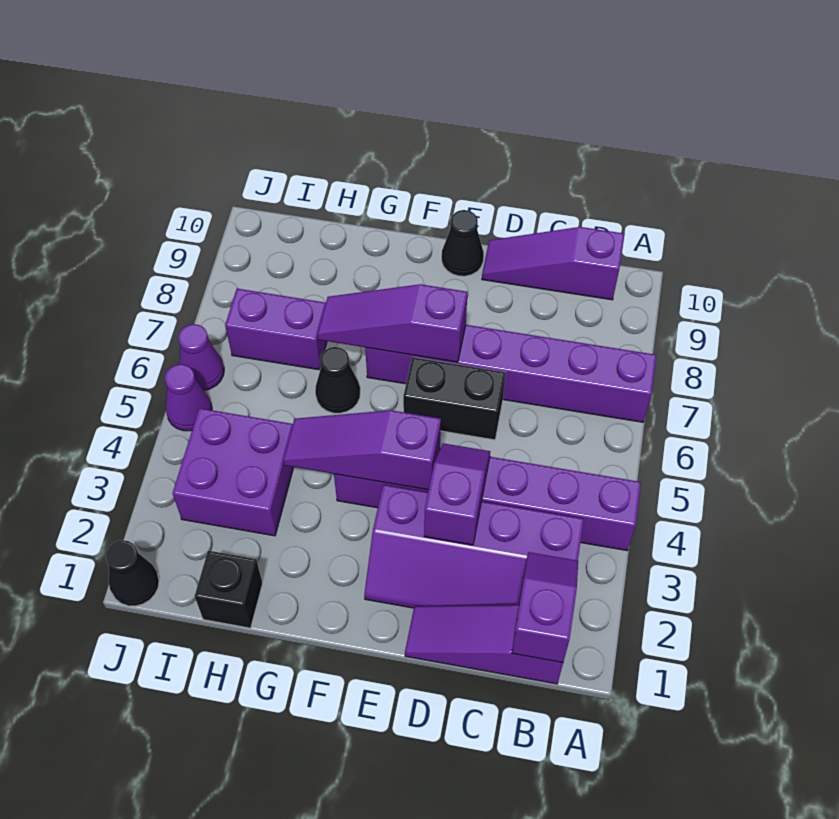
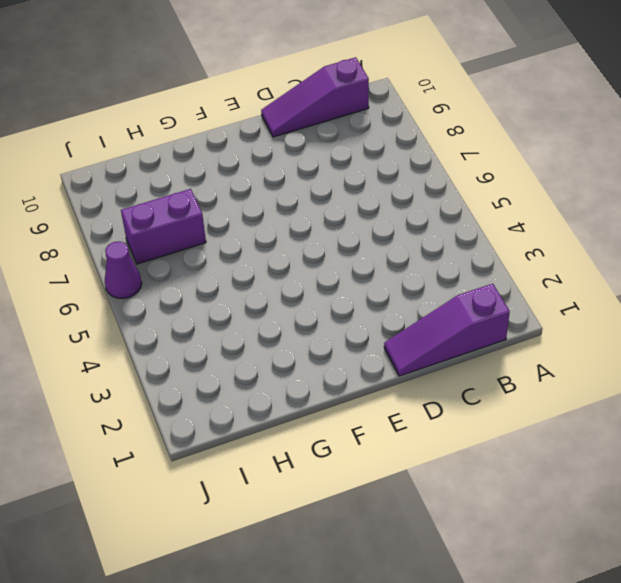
none -> purple brick A4:F4 level 1
none -> purple brick A7:F7 level 1
none -> purple slope B2:E3 level 1 top 3

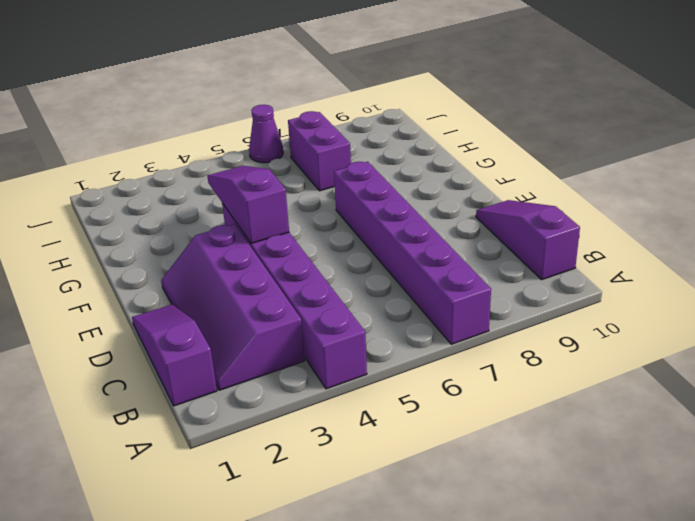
none -> black brick D6:E6 level 1
none -> black cone E10 level 1
none -> black cone G6 level 1

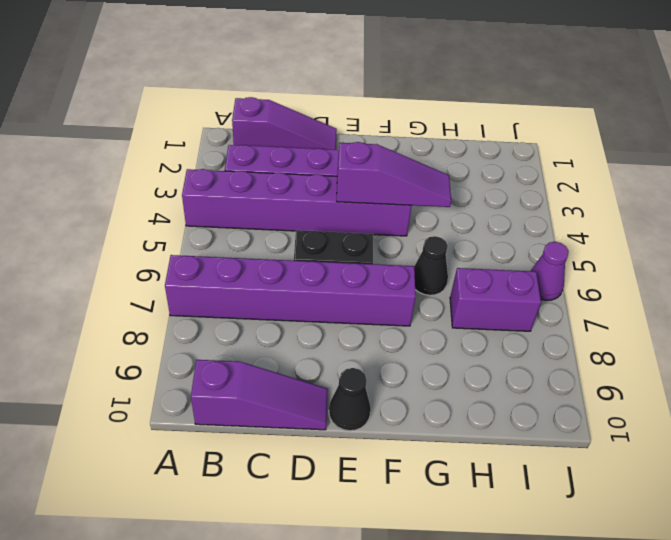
none -> black brick H1 level 1
none -> purple brick H3:I4 level 1
none -> black cone J1 level 1

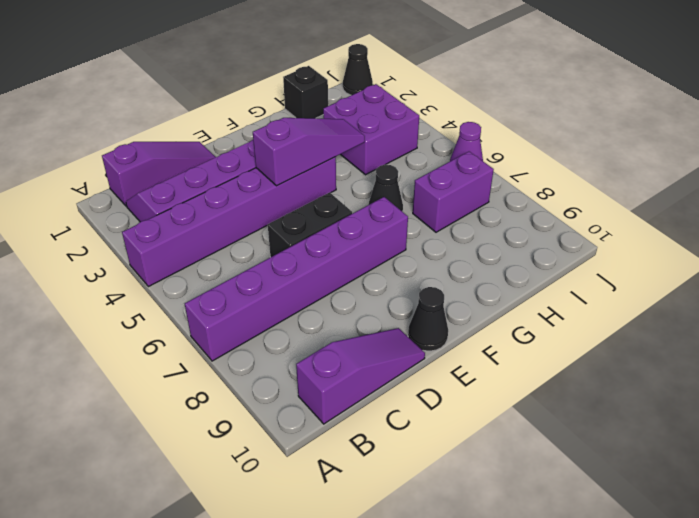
none -> purple cone J5 level 1
none -> purple slope B1:B2 level 2 top 1
none -> purple slope D3:D4 level 2 top 3

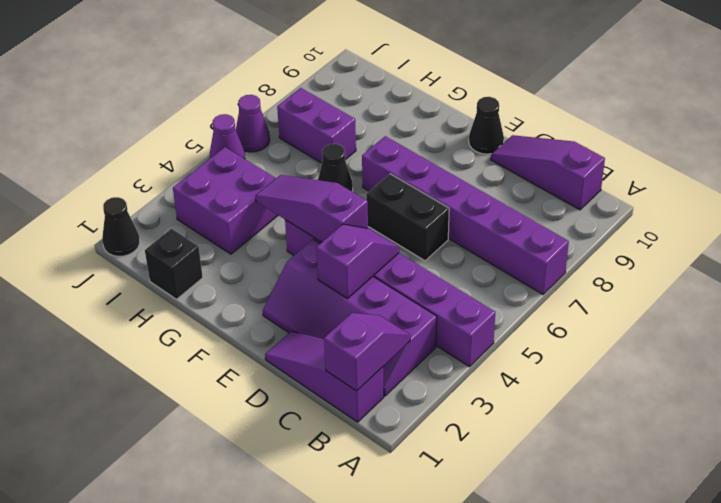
none -> purple slope E7:G7 level 2 top E

